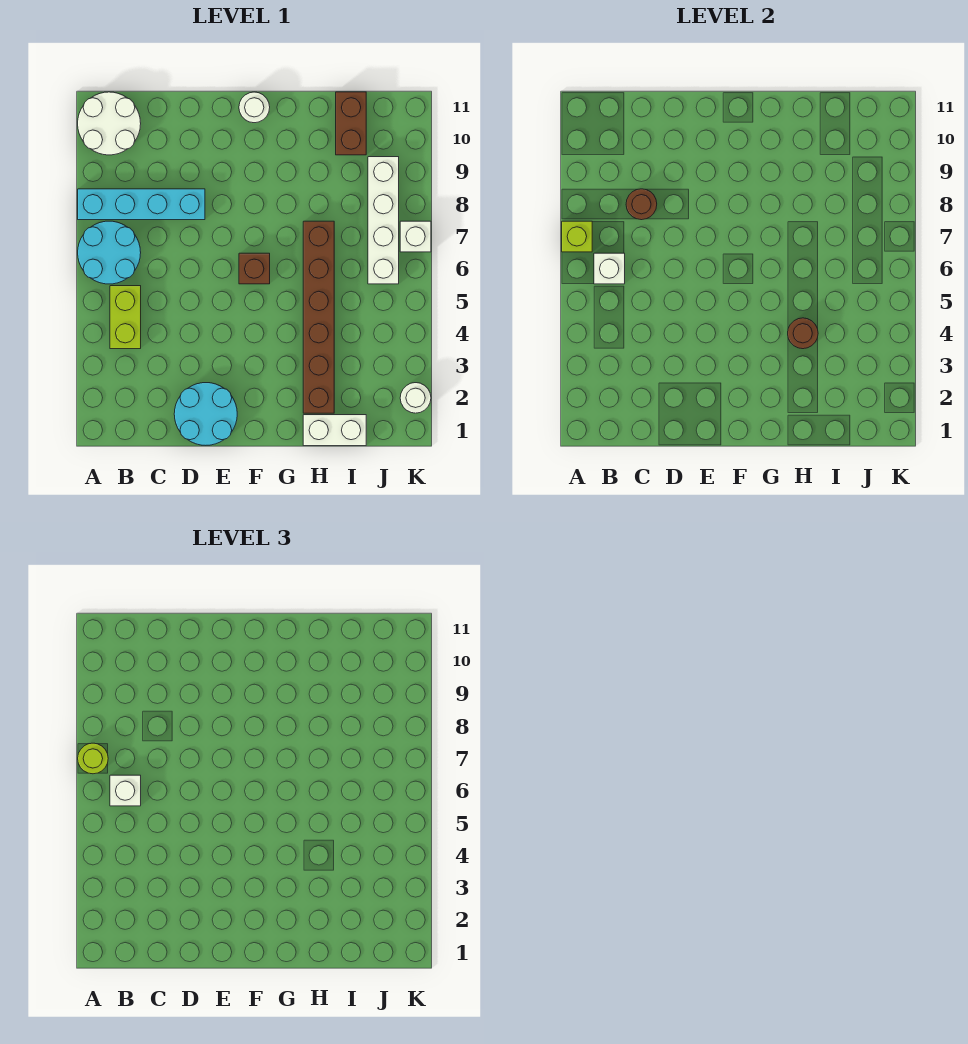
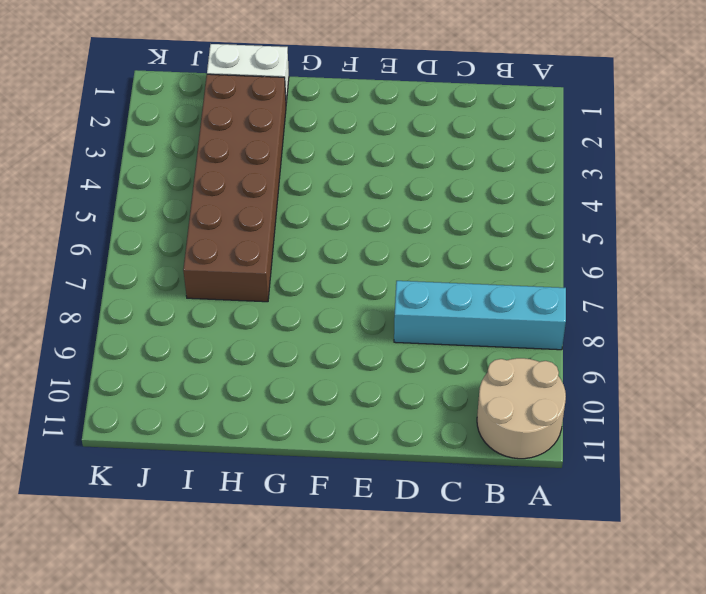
tan round brick A10:B11 level 1 -> white round brick A10:B11 level 1
brown brick H2:I7 level 1 -> brown brick H2:H7 level 1
none -> cyan round brick A6:B7 level 1
none -> lime brick B4:B5 level 1
none -> cyan round brick D1:E2 level 1

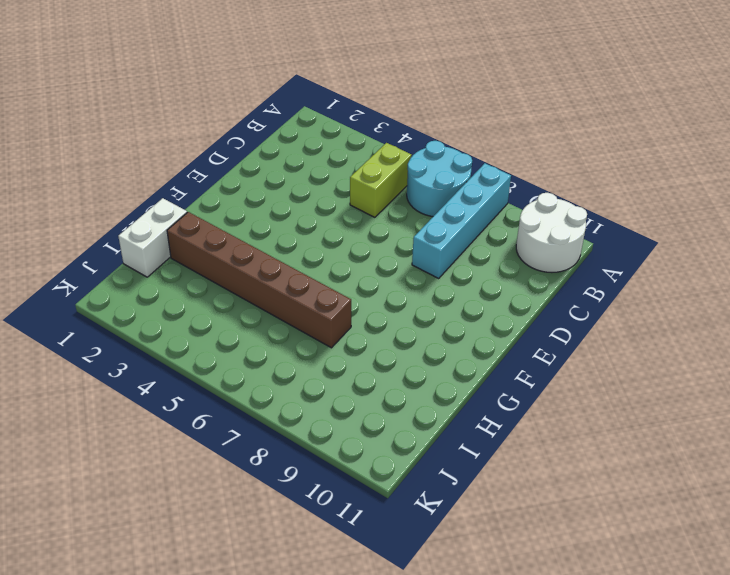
lime brick B5:C5 level 1 -> lime brick B4:B5 level 1
none -> cyan round brick D1:E2 level 1
none -> brown brick F6 level 1
none -> white round brick F11 level 1

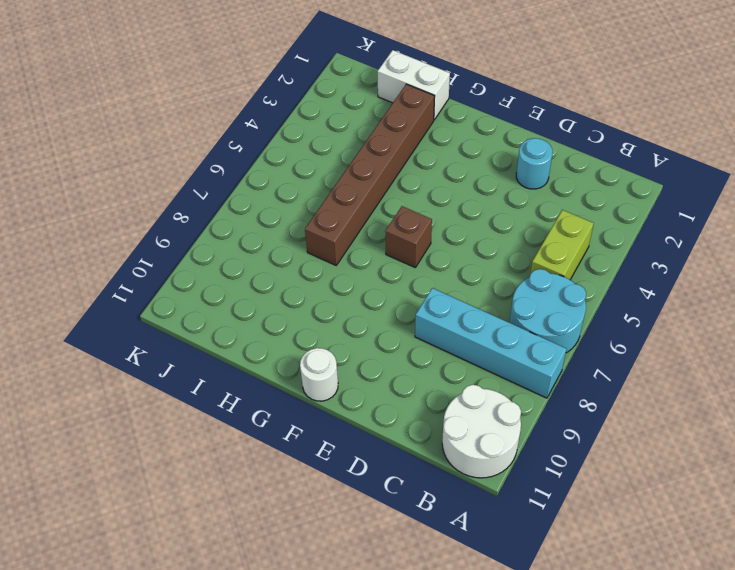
cyan round brick D2 level 1 -> cyan round brick D1:E2 level 1
none -> brown brick I10:I11 level 1
none -> white brick J6:J9 level 1
none -> white round brick K2 level 1

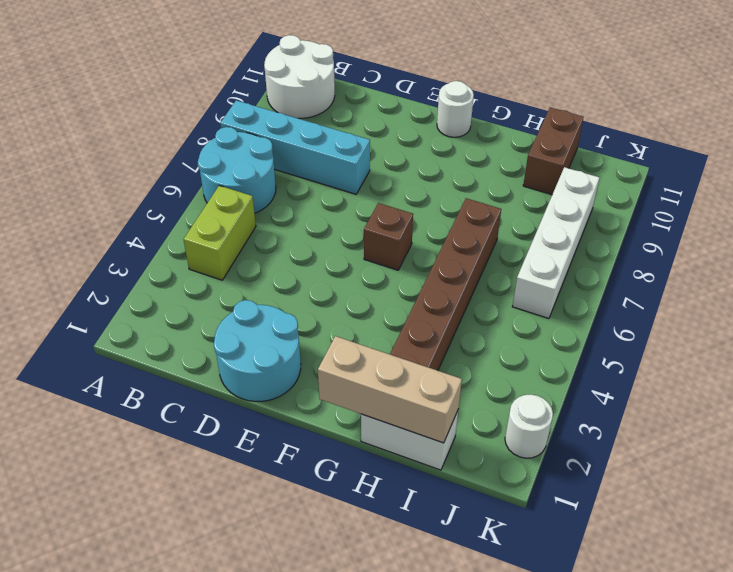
tan brick G1:I1 level 2 -> none
none -> white brick K7 level 1
none -> lime brick A7 level 2
none -> white brick B6 level 2

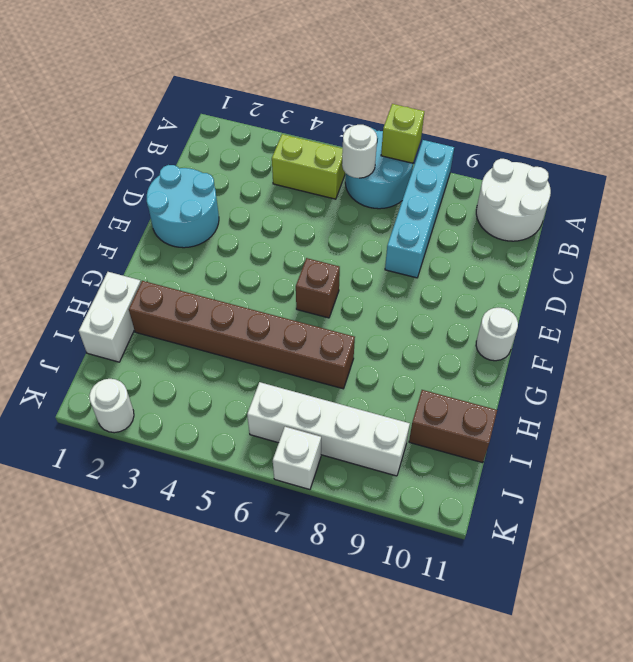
white round brick B6 level 2 -> white brick B6 level 2
none -> brown round brick C8 level 2
none -> brown round brick H4 level 2
none -> lime round brick A7 level 3

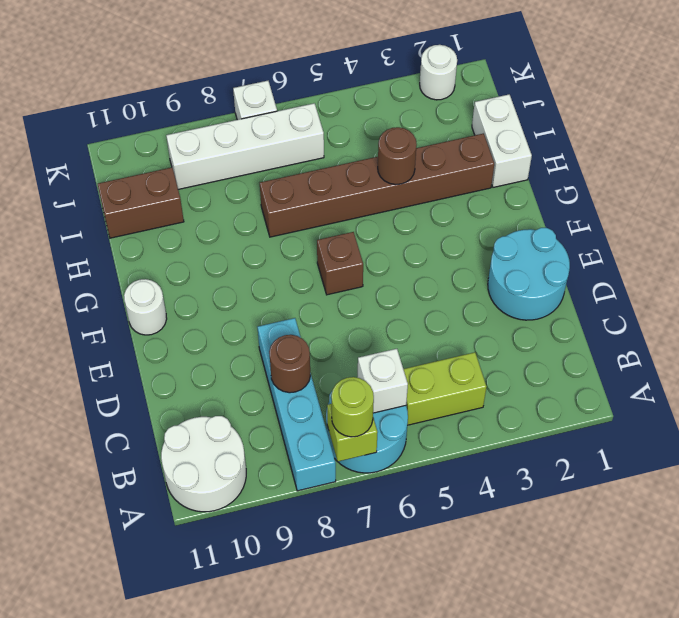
none -> white brick B6 level 3

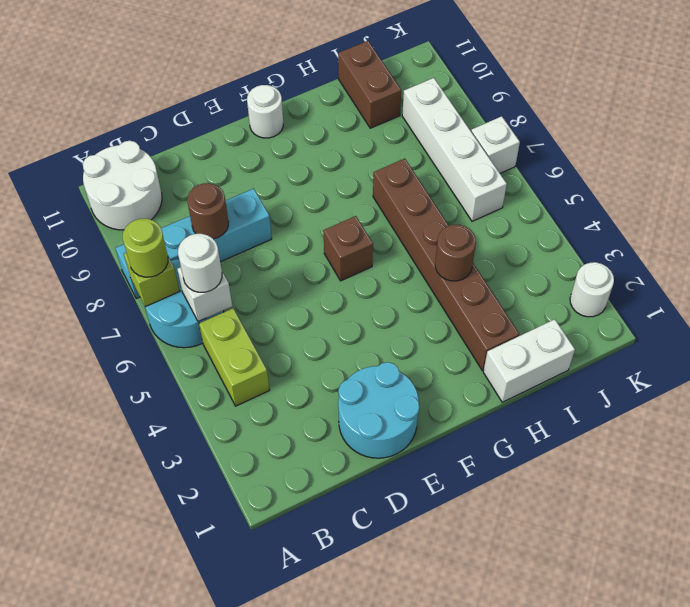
white round brick B6 level 3 -> white brick B6 level 3

